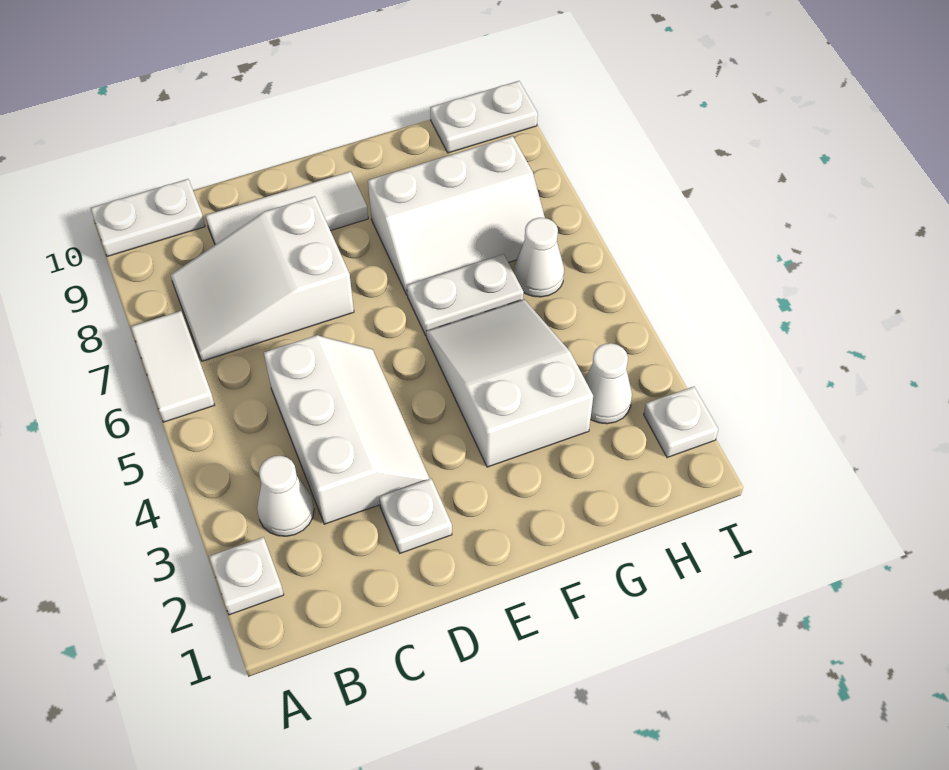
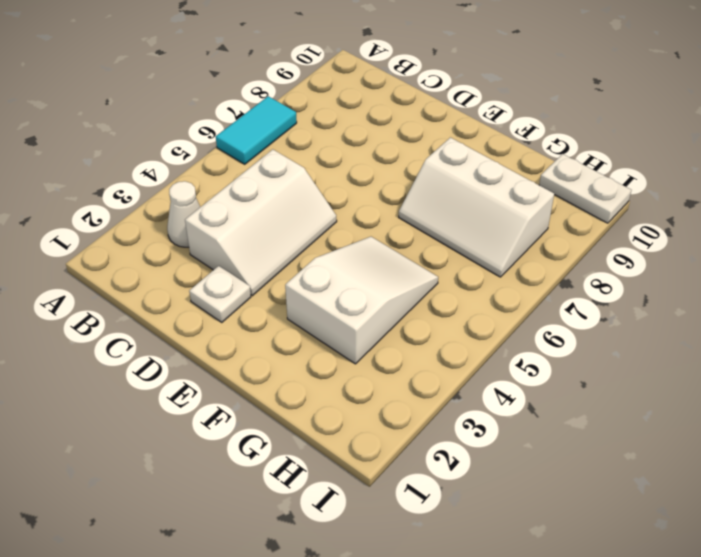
cyan tile A6:A7 level 1 -> white tile A6:A7 level 1
none -> white plate A2 level 1
none -> white plate A10:B10 level 1
none -> white slope B7:D8 level 1 top D

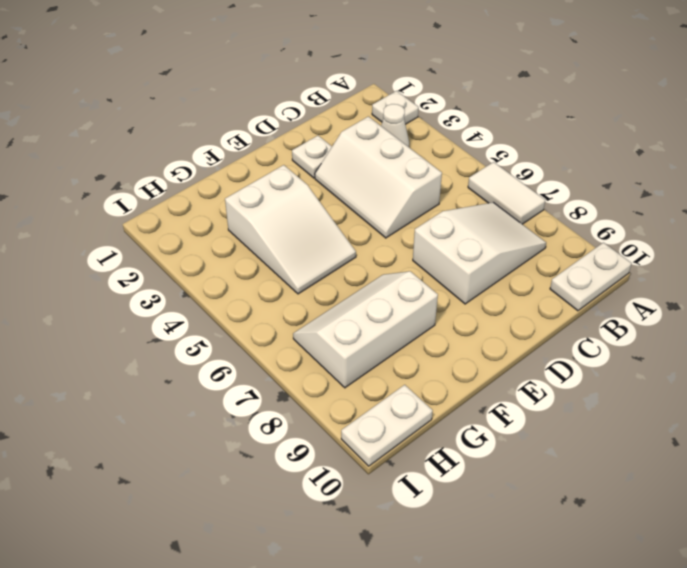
none -> white tile C9:E9 level 1
none -> white plate F6:G6 level 1
none -> white cone H3 level 1

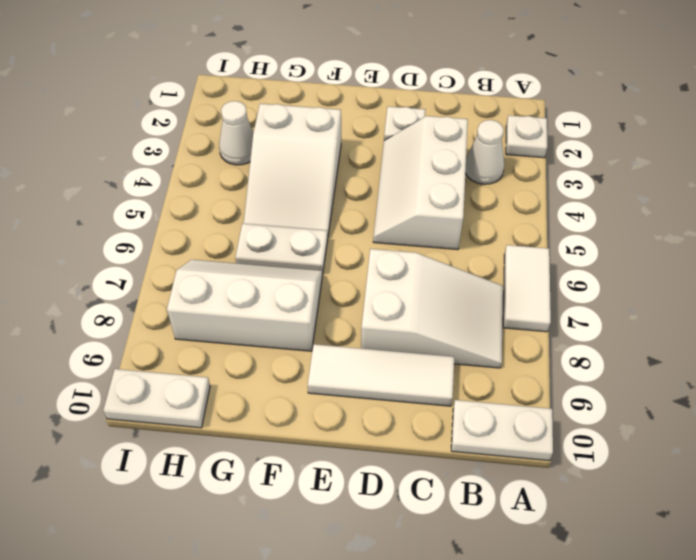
none -> white cone H6 level 1
none -> white plate I2 level 1

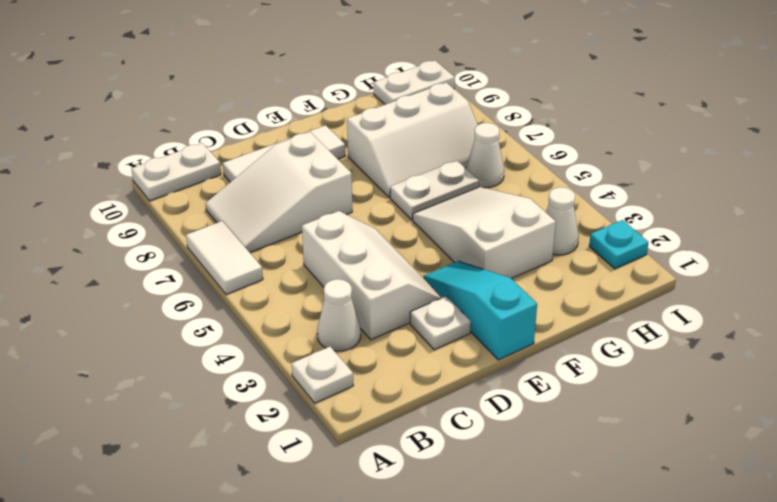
cyan slope E1:E3 level 1 top 1 -> none
cyan plate I2 level 1 -> white plate I2 level 1

